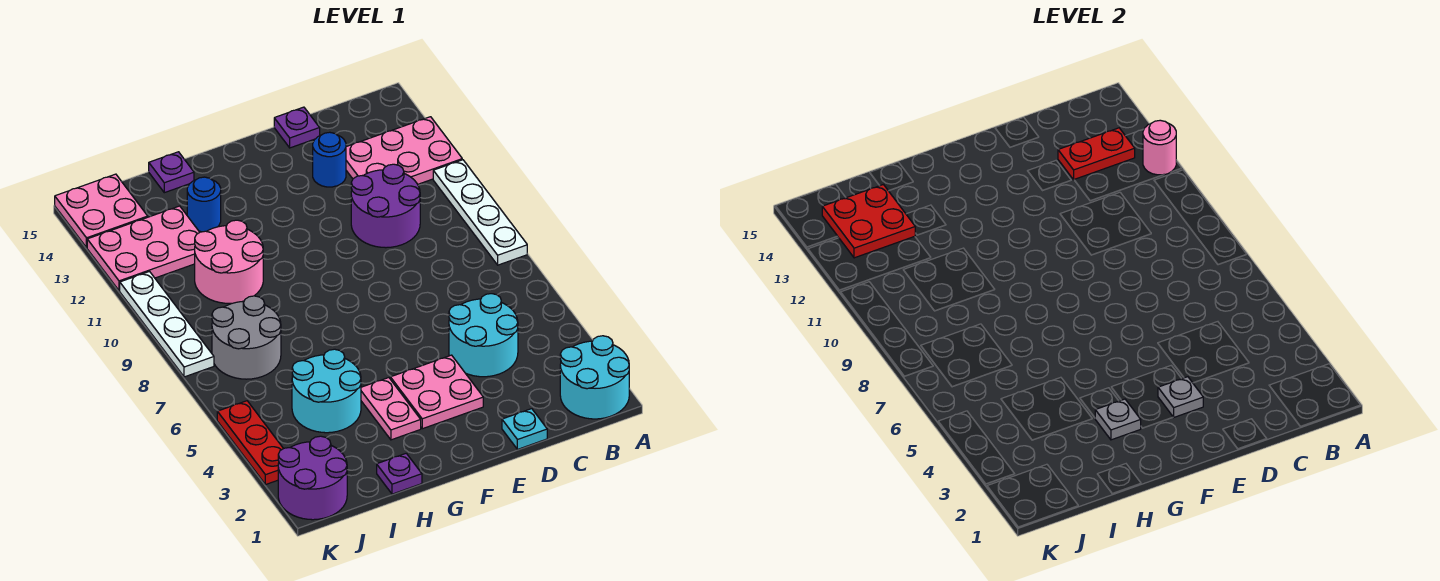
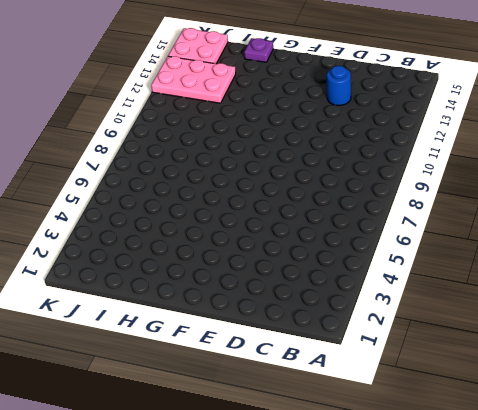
none -> cyan round brick A1:B2 level 1
none -> white plate A8:A11 level 1
none -> pink plate A12:C13 level 1

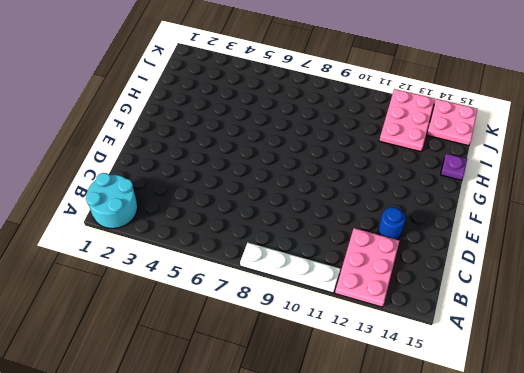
none -> cyan round brick C4:D5 level 1
none -> purple round brick C10:D11 level 1
none -> cyan plate D1 level 1

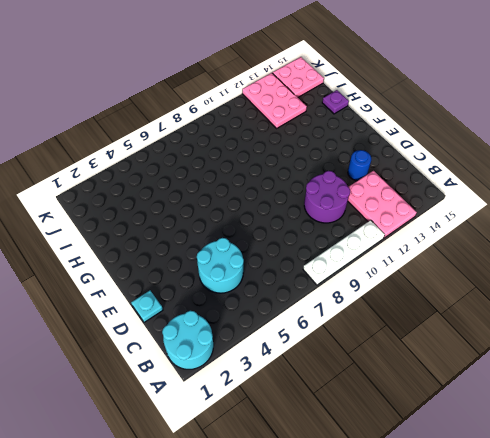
none -> purple plate D15 level 1
none -> pink plate E3:F4 level 1
none -> pink plate G3:G4 level 1

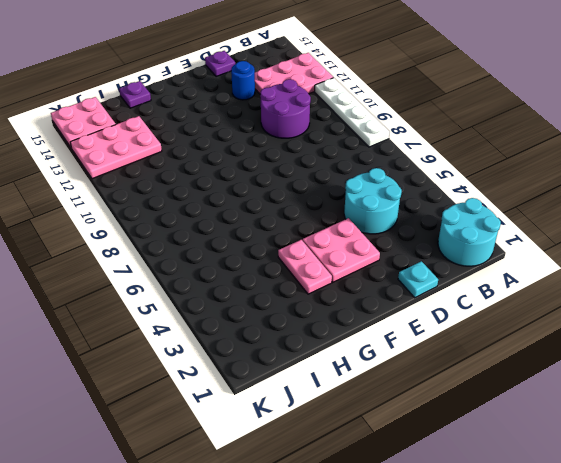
none -> purple plate H1 level 1
none -> cyan round brick H4:I5 level 1
none -> pink round brick H10:I11 level 1

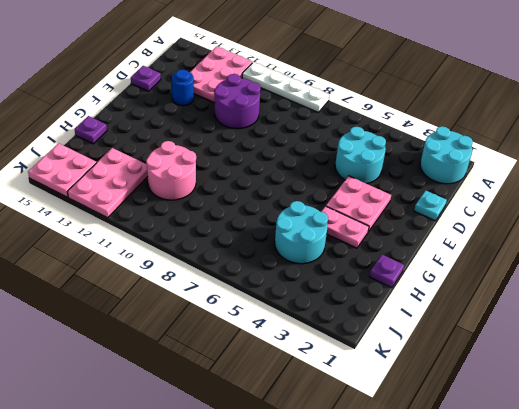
none -> blue round brick H13 level 1
none -> grey round brick I7:J8 level 1
none -> purple round brick J1:K2 level 1

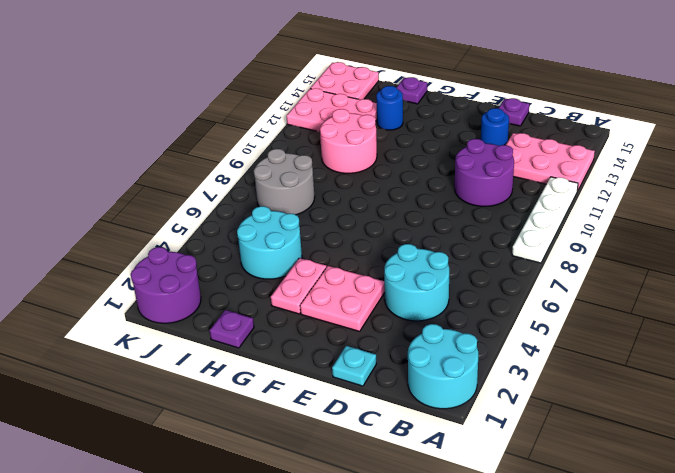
none -> red plate K3:K5 level 1
none -> white plate K8:K11 level 1
none -> pink round brick A12 level 2

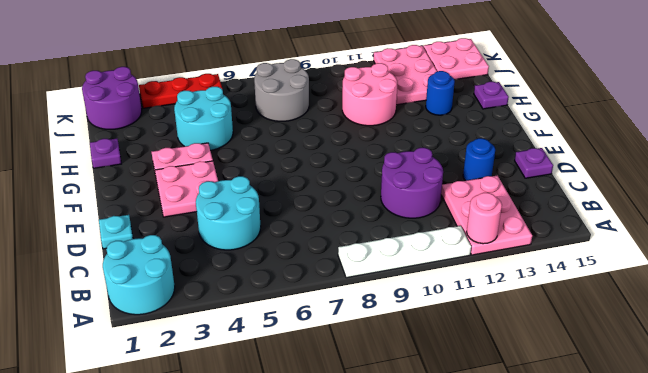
none -> white plate K8:K11 level 1
none -> red plate B13:C13 level 2
none -> grey plate E3 level 2

